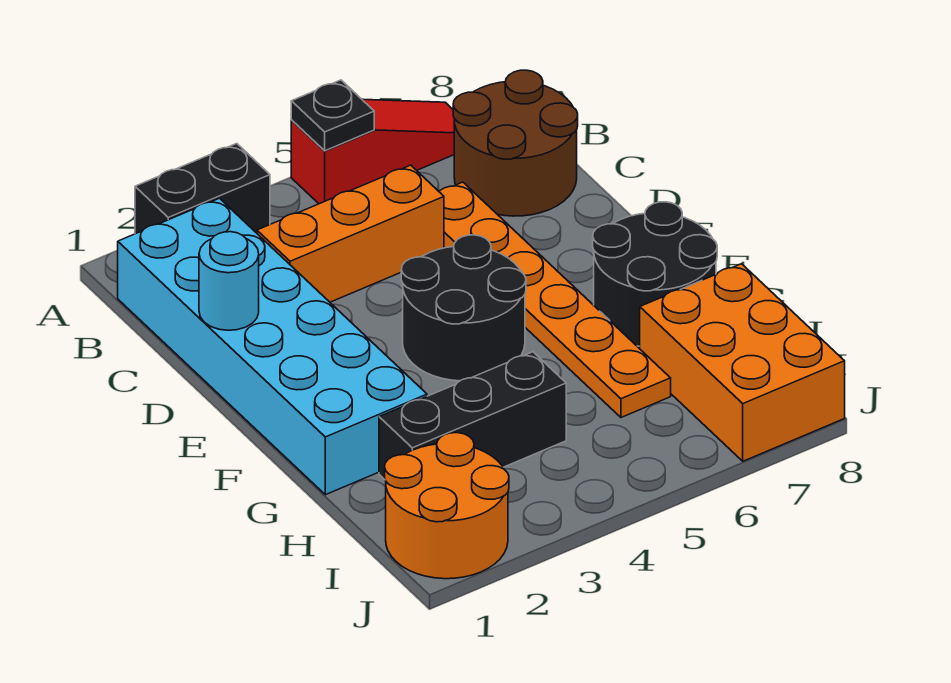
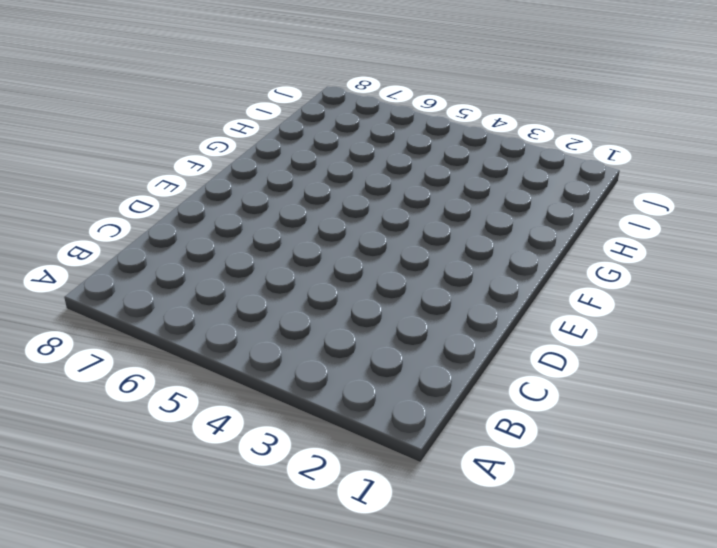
none -> black brick A2:A3 level 1
none -> red slope A5:A7 level 1 top 5
none -> cyan brick B1:G2 level 1

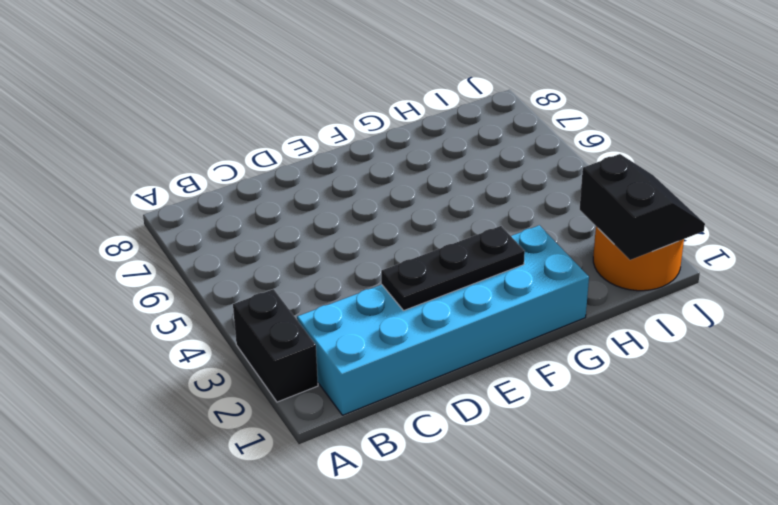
black plate D2:F2 level 2 -> none
black slope I1:J2 level 2 top I -> none
none -> red slope A5:A7 level 1 top 5
none -> brown round brick B7:C8 level 1
none -> orange brick C3:C5 level 1

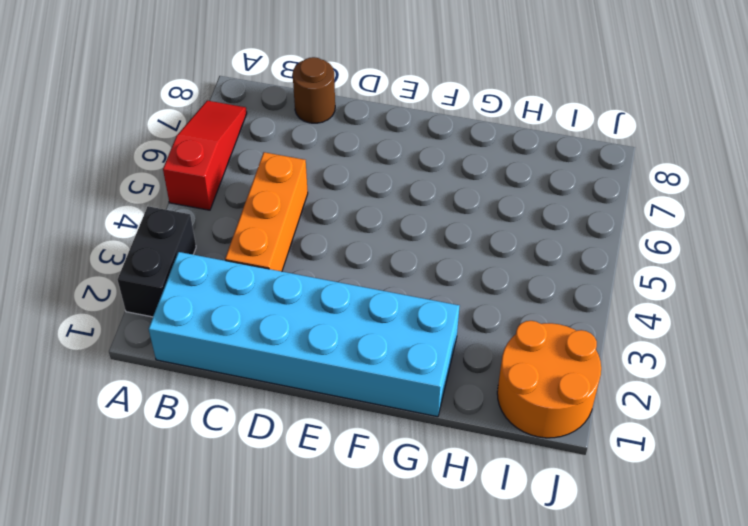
brown round brick C8 level 1 -> brown round brick B7:C8 level 1
none -> orange plate C6:H6 level 1
none -> black round brick E4:F5 level 1
none -> black round brick F7:G8 level 1

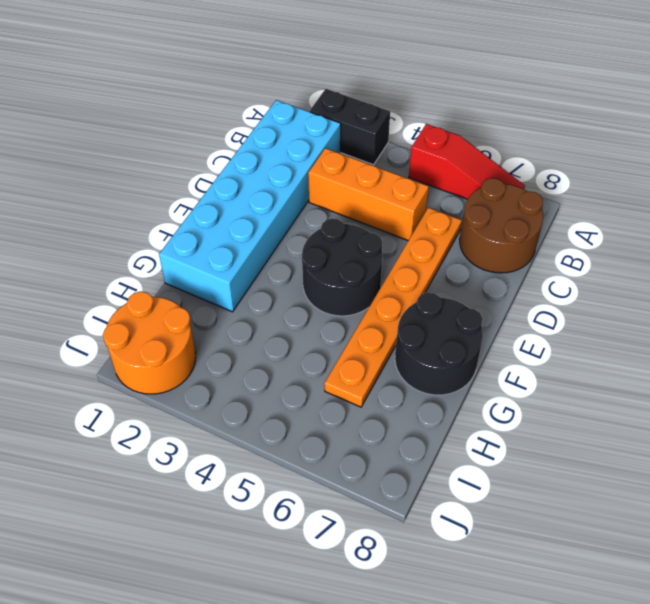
none -> black brick H2:H4 level 1
none -> orange brick H7:J8 level 1
none -> black plate A5 level 2

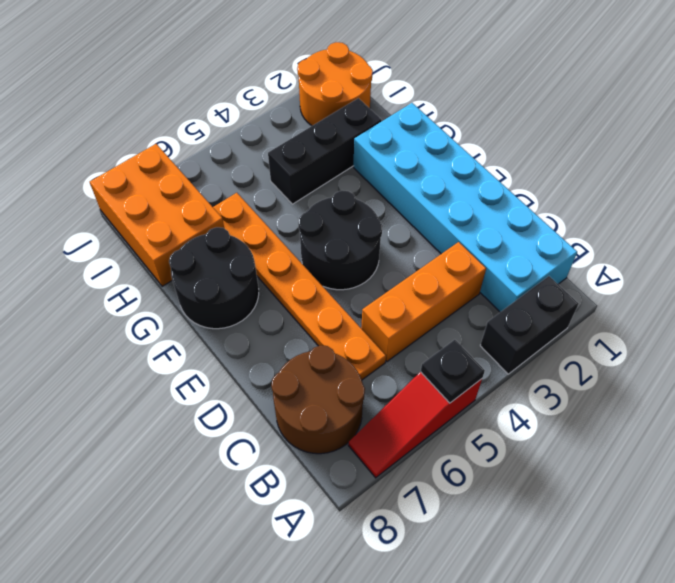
none -> cyan round brick D1 level 2

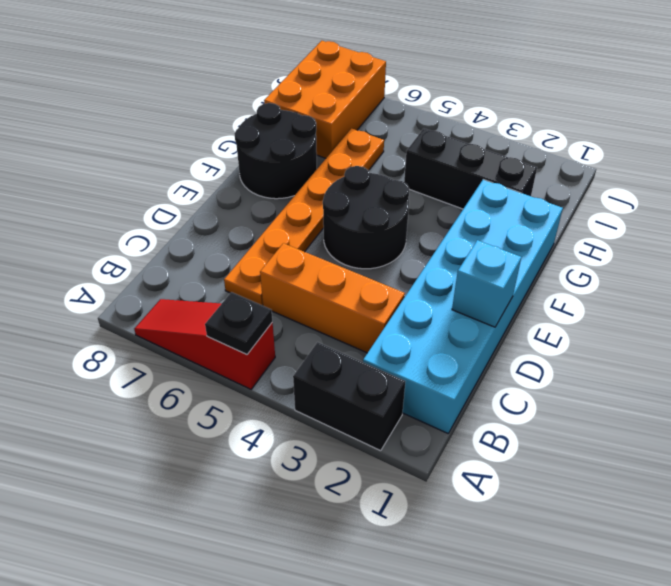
cyan brick D1 level 2 -> cyan round brick D1 level 2
none -> brown round brick B7:C8 level 1
none -> orange round brick I1:J2 level 1

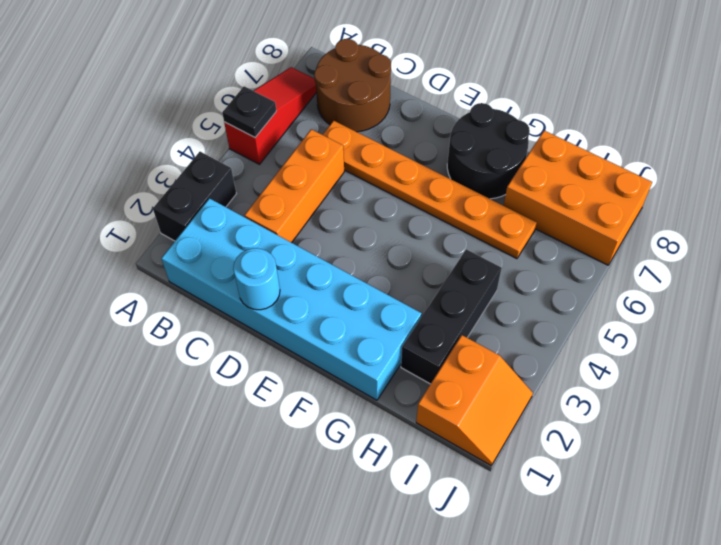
orange slope I1:J2 level 1 top I -> orange round brick I1:J2 level 1
none -> black round brick E4:F5 level 1

